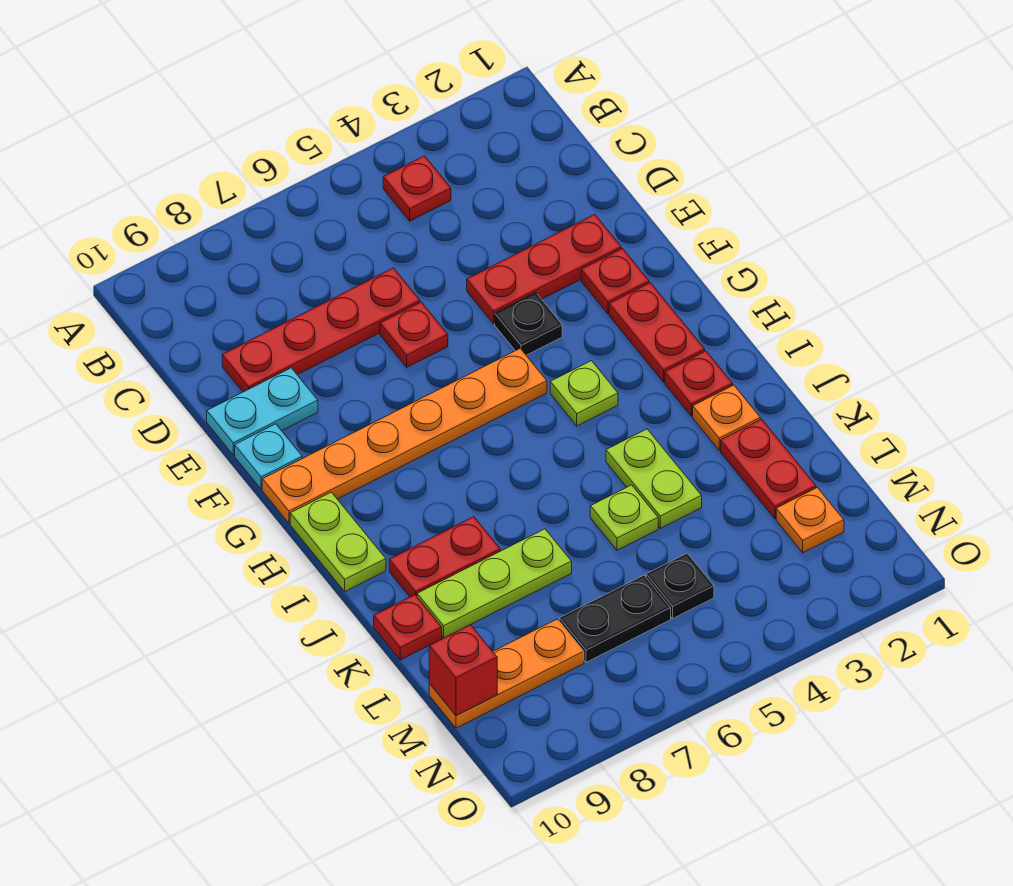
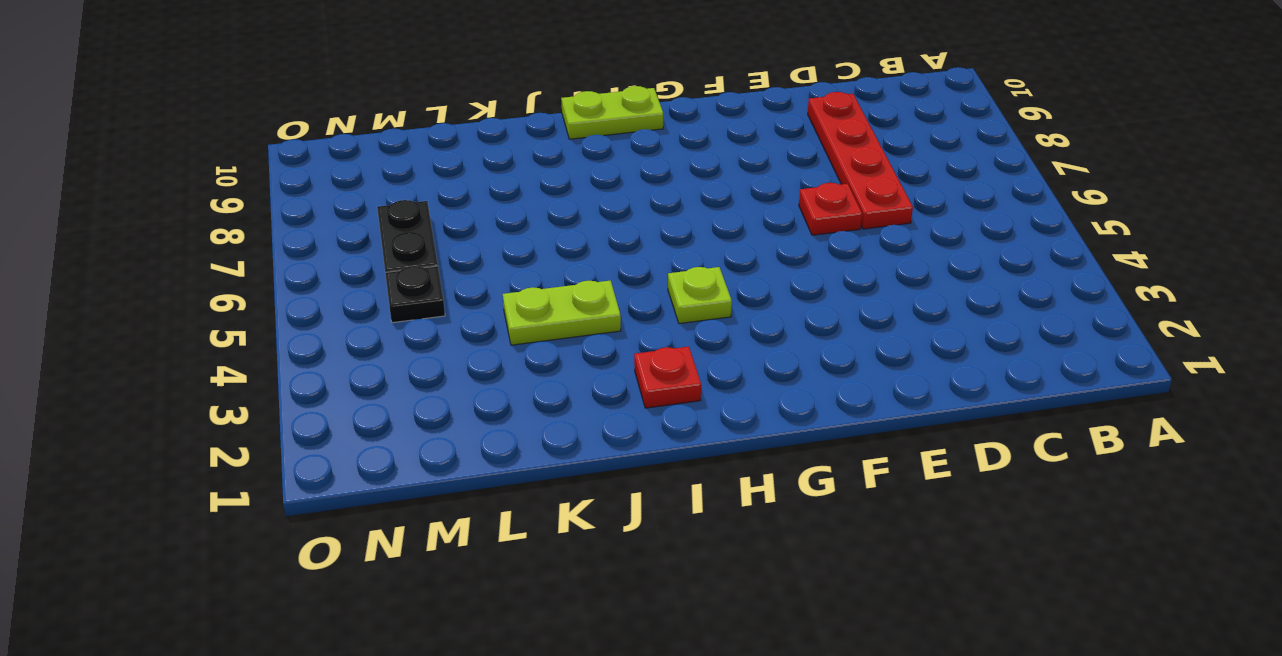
none -> red plate B4 level 1
none -> red plate E2:E4 level 1
none -> cyan plate E9:E10 level 1

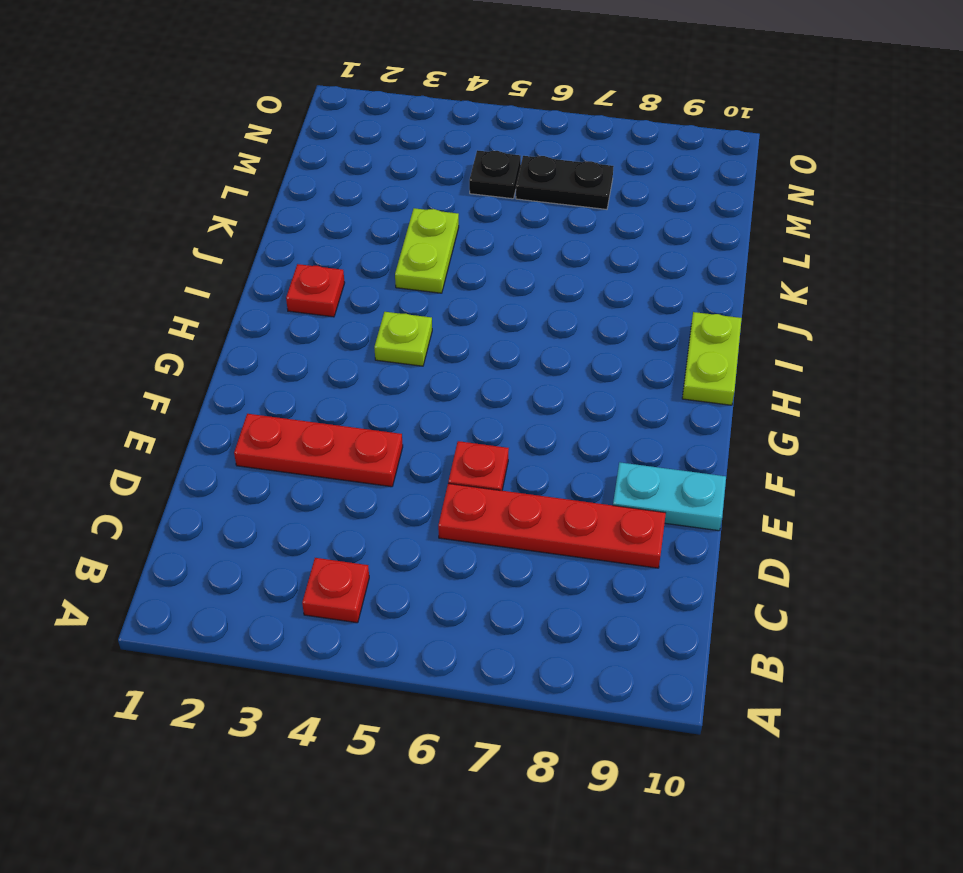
none -> red plate F2 level 1
none -> black plate F4 level 1
none -> cyan plate F10 level 1

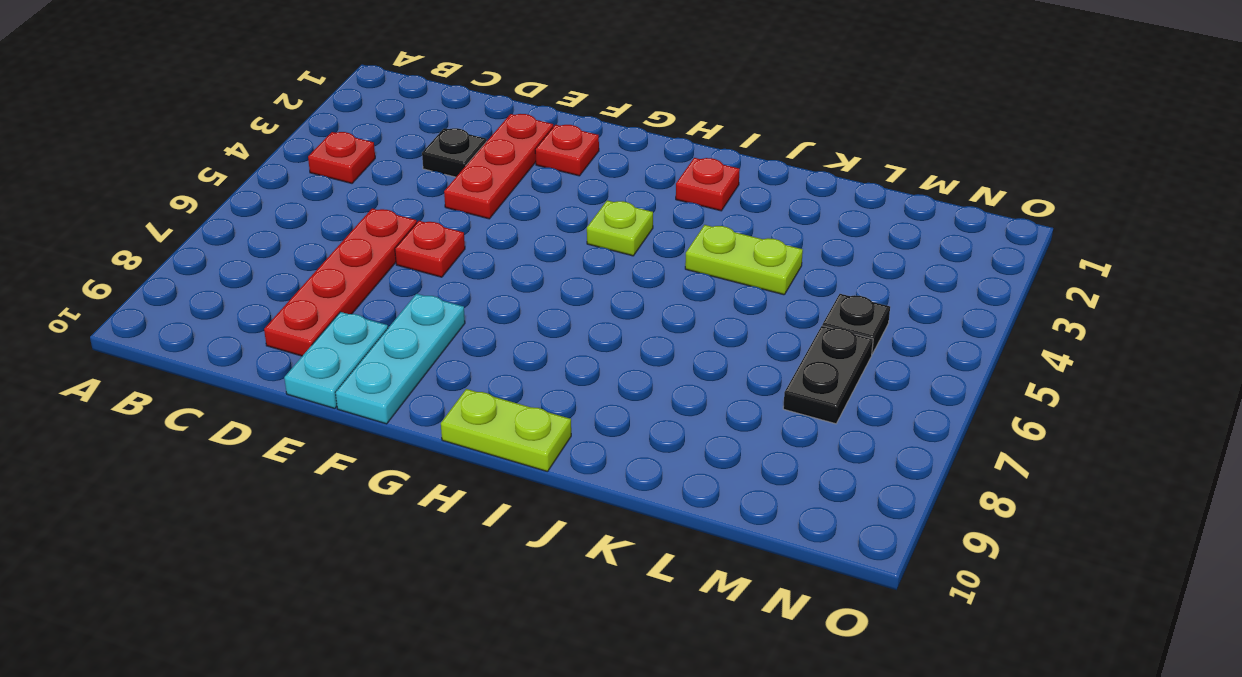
black plate D3 level 1 -> black plate F4 level 1
cyan plate F8:F10 level 1 -> cyan plate F10 level 1
none -> red plate G2:H2 level 1
none -> orange plate G5:G10 level 1
none -> orange plate J2 level 1

